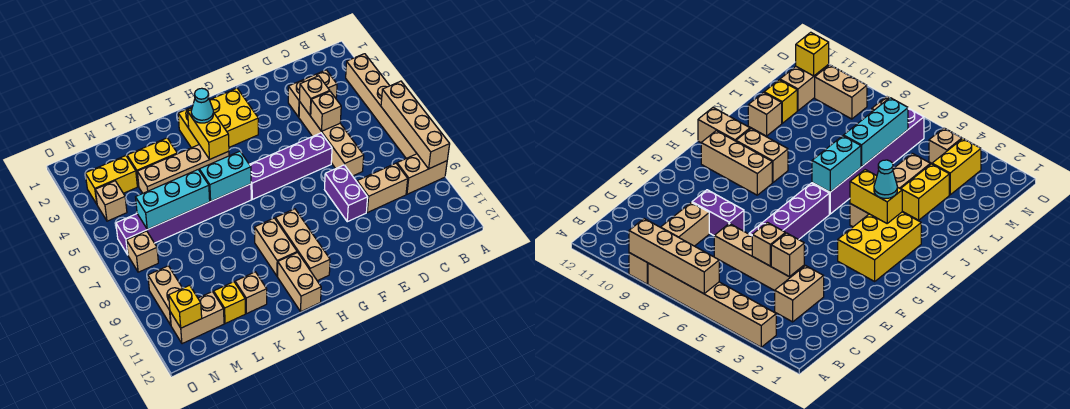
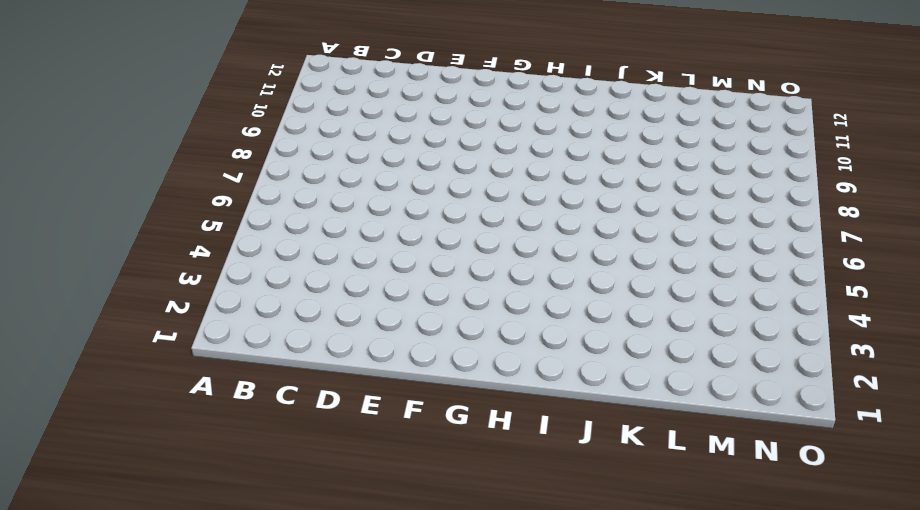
none -> tan brick A3:A8 level 1
none -> tan brick A9:B9 level 1
none -> tan brick C3:D3 level 1

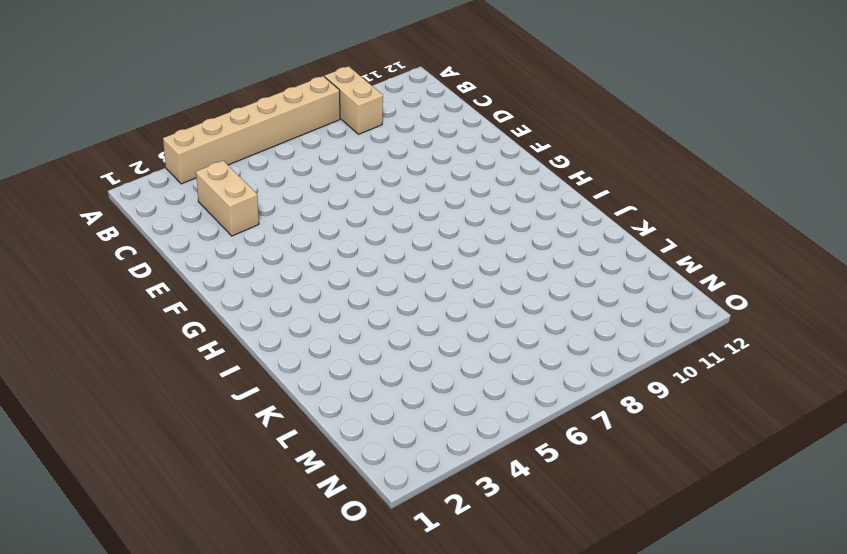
none -> tan brick C9:D9 level 1
none -> tan brick D4:D7 level 1
none -> purple brick E6:H6 level 1

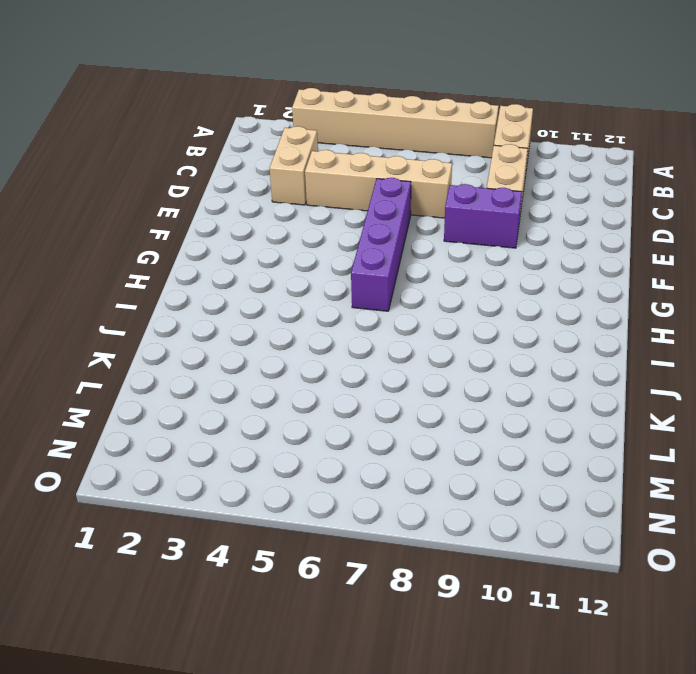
none -> yellow brick G2:I3 level 1
none -> tan brick H9:H11 level 1
none -> tan brick I4:L4 level 1

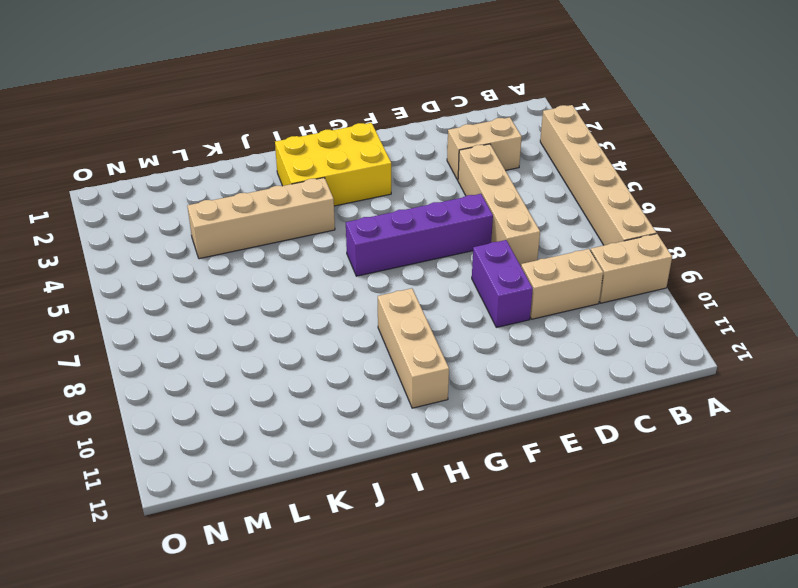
none -> purple brick I6:N6 level 1
none -> tan brick I9:I10 level 1
none -> tan brick I11:I12 level 1

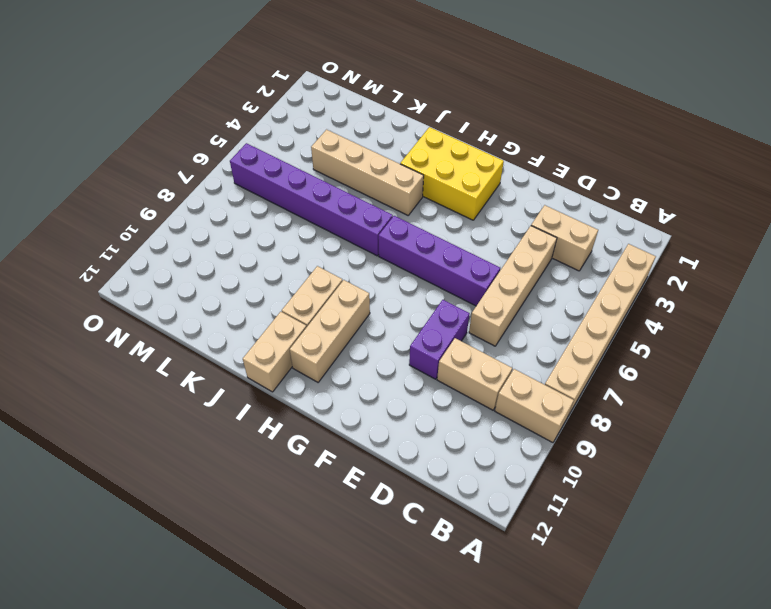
none -> yellow brick K3:L3 level 1
none -> tan brick K11 level 1
none -> yellow brick L11 level 1

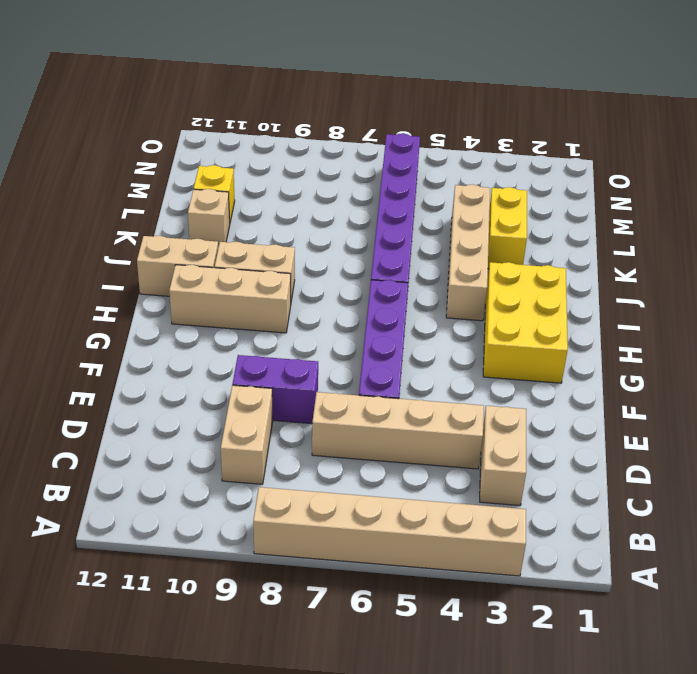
none -> tan brick A9:B9 level 1
none -> yellow brick M3:N3 level 1
none -> tan brick M11:N11 level 1

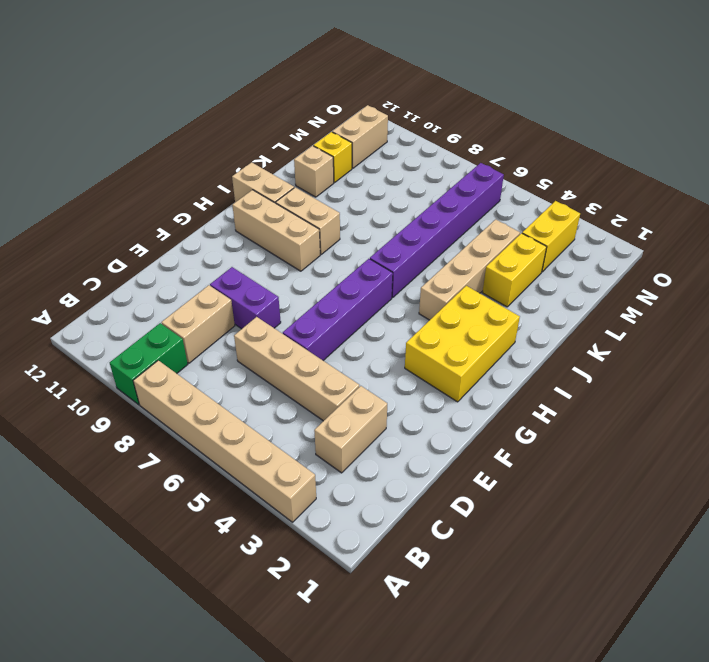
green brick A9:B9 level 1 -> tan brick A9:B9 level 1
none -> tan brick N4 level 1
none -> tan brick N7 level 1
none -> tan brick N9:N10 level 1

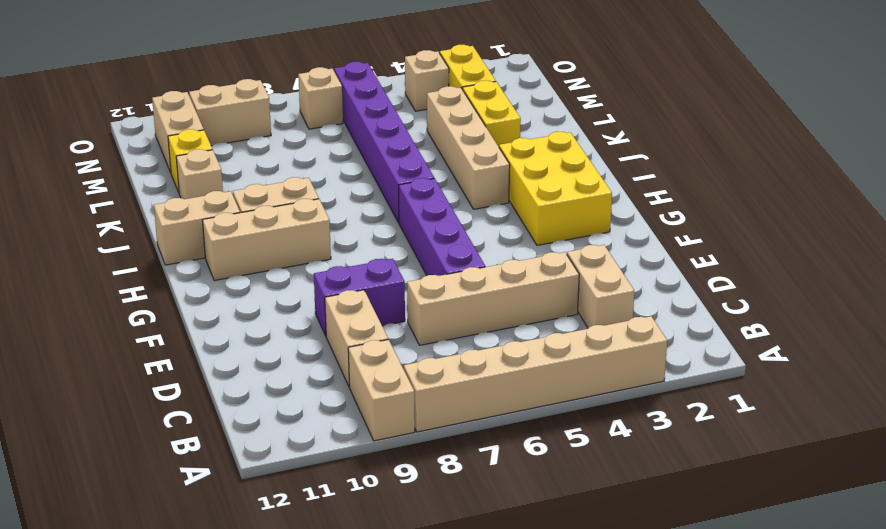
none -> tan brick A6:A9 level 2
none -> tan brick D4 level 2
none -> tan brick D5 level 2

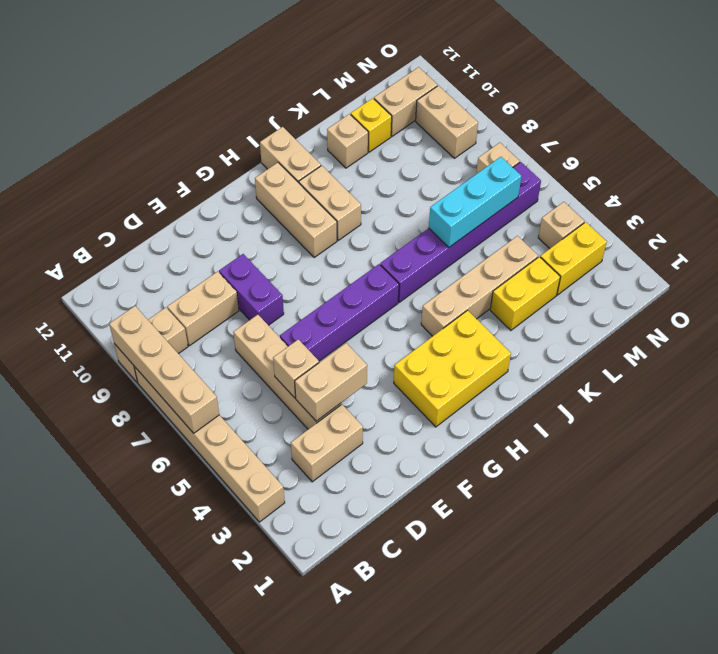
tan brick D4:E4 level 2 -> tan brick D4 level 2
none -> yellow brick I3:I4 level 2
none -> cyan brick I6:J6 level 2
none -> yellow brick N11 level 2

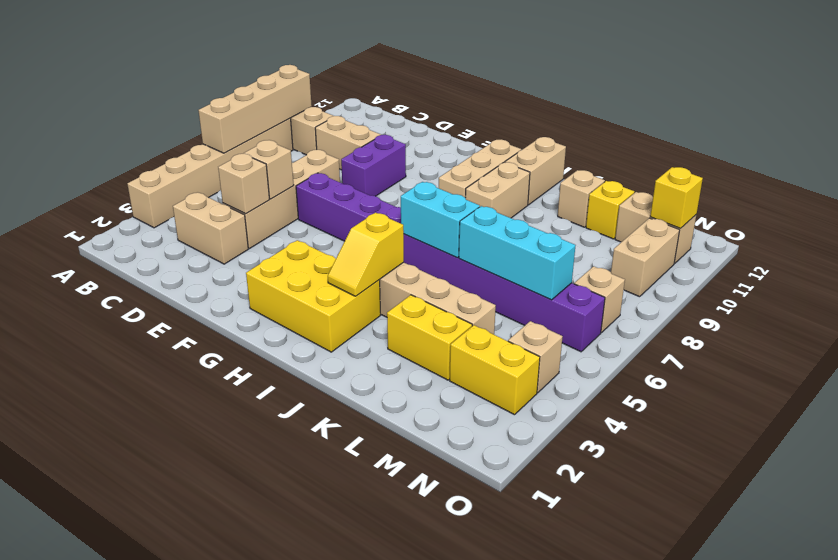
yellow slope I3:I4 level 2 top 4 -> yellow brick I3:I4 level 2
none -> cyan cone I3 level 3

